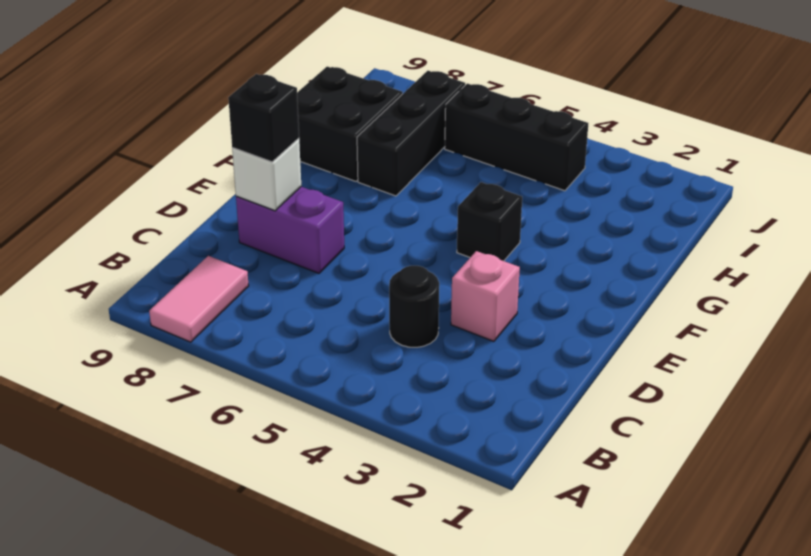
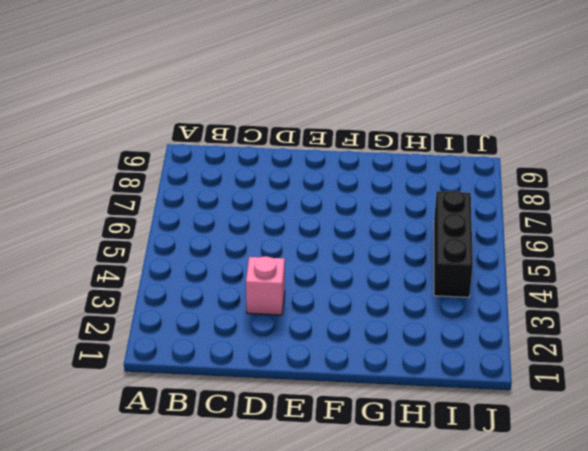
none -> pink tile A8:B8 level 1
none -> black round brick C4 level 1

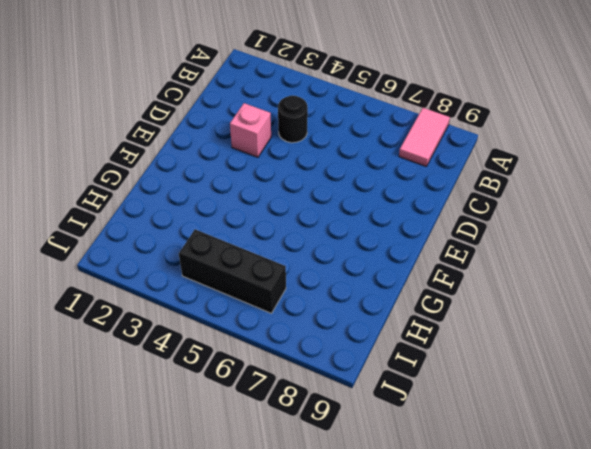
none -> purple brick D7:D8 level 1
none -> black brick F4 level 1

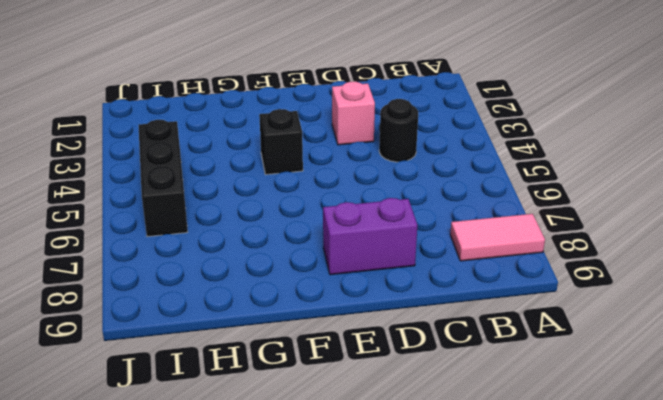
purple brick D8:E8 level 1 -> purple brick D7:D8 level 1
none -> black brick G7:I7 level 1
none -> black brick G8:H9 level 1

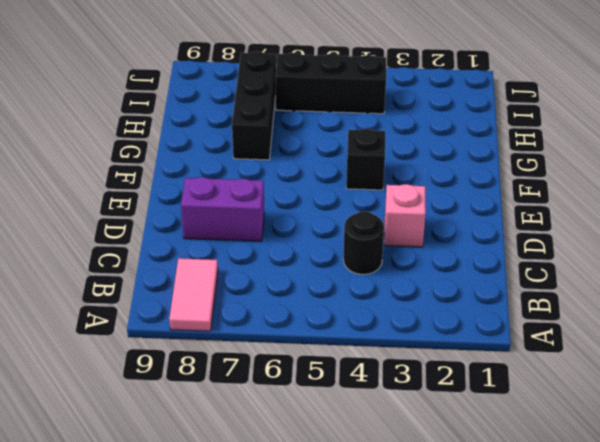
none -> black brick G8:H9 level 1
none -> white brick D8 level 2

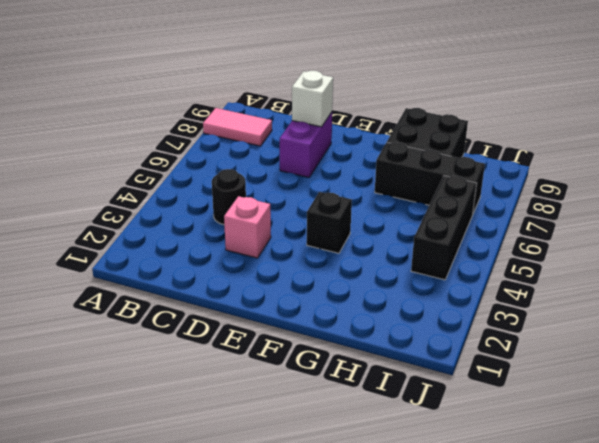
none -> black brick D8 level 3

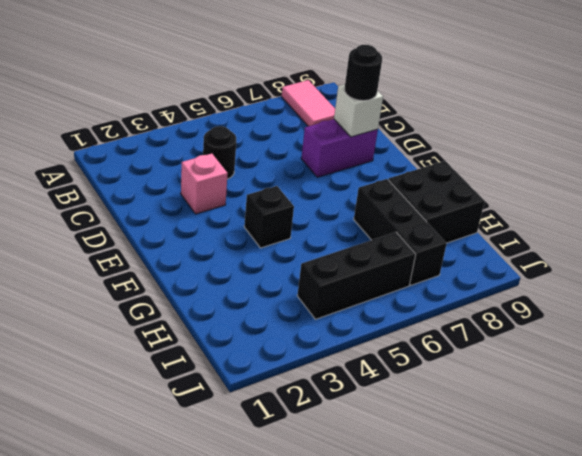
black round brick D8 level 3 -> black brick D8 level 3

